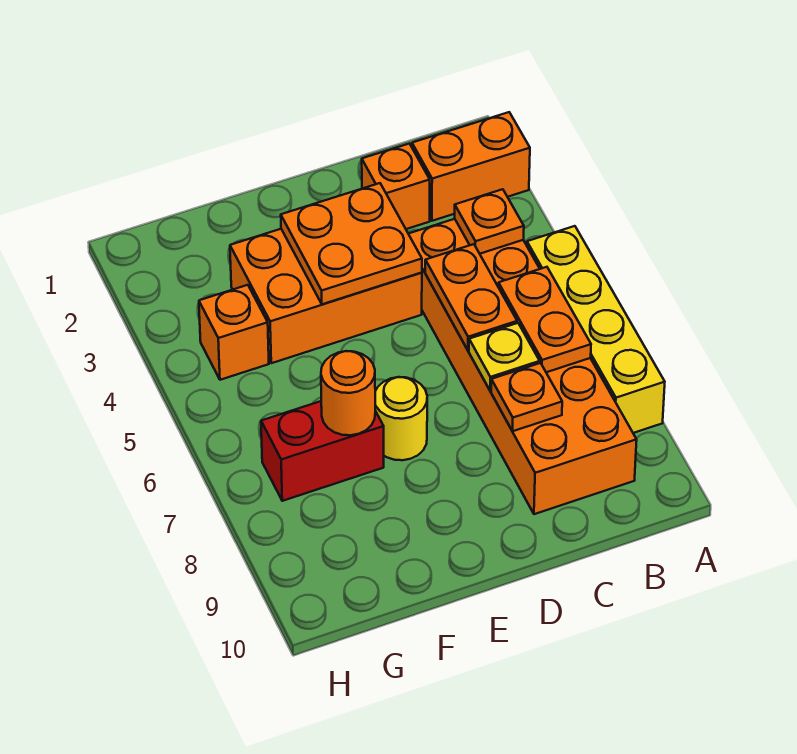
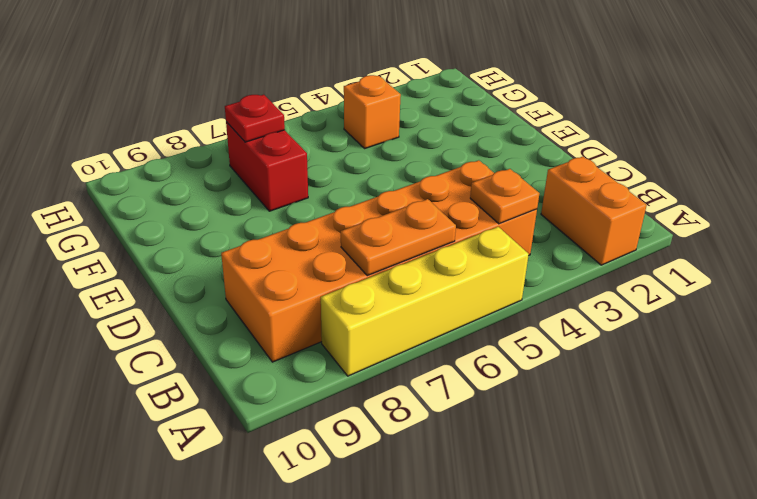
red plate G7 level 2 -> none
none -> orange brick C2 level 1
none -> orange brick D3:F4 level 1
none -> yellow round brick E7 level 1

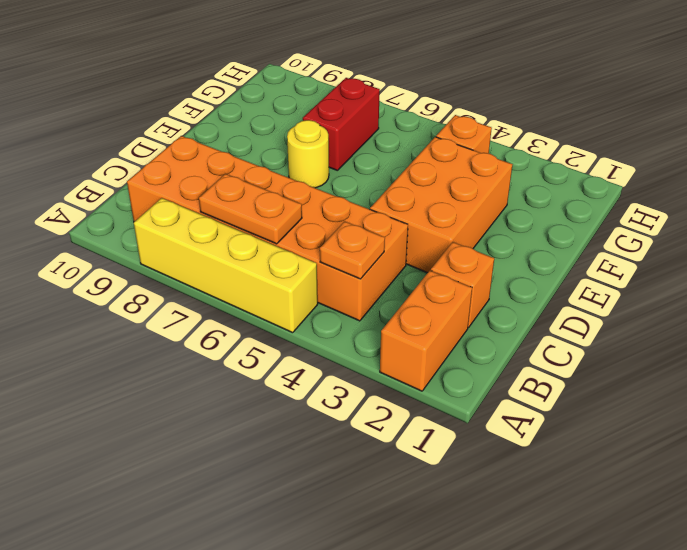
none -> orange plate C5:C6 level 2
none -> yellow plate C7 level 2
none -> orange plate C8 level 2

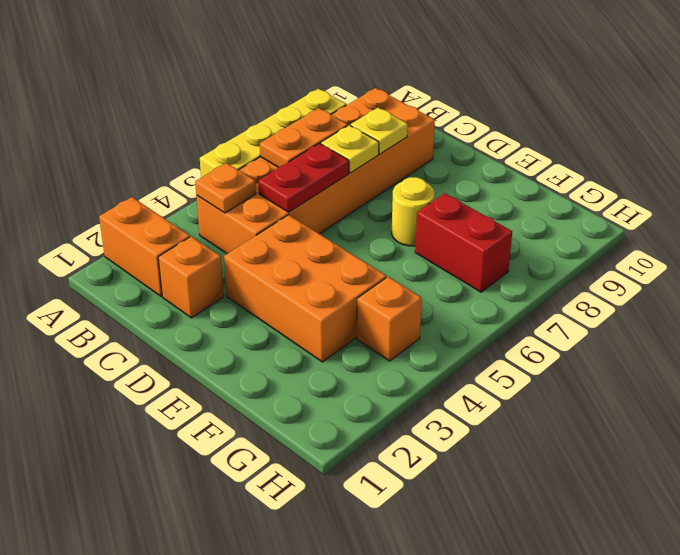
red plate C5:C6 level 2 -> orange plate C5:C6 level 2
yellow plate C8 level 2 -> orange plate C8 level 2
none -> orange plate D3:E4 level 2
none -> orange round brick F7 level 2

